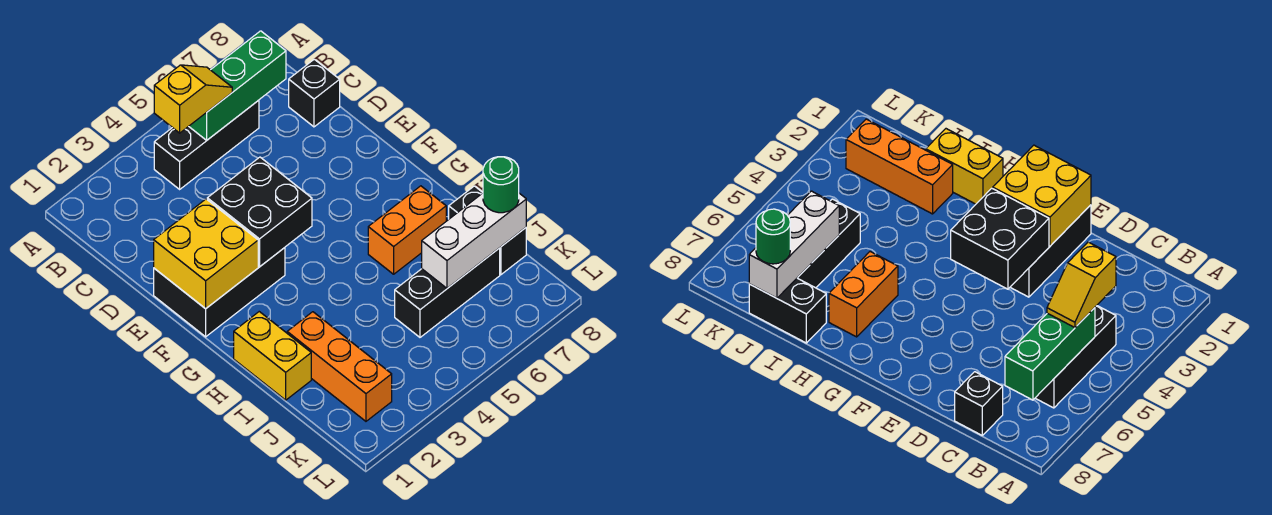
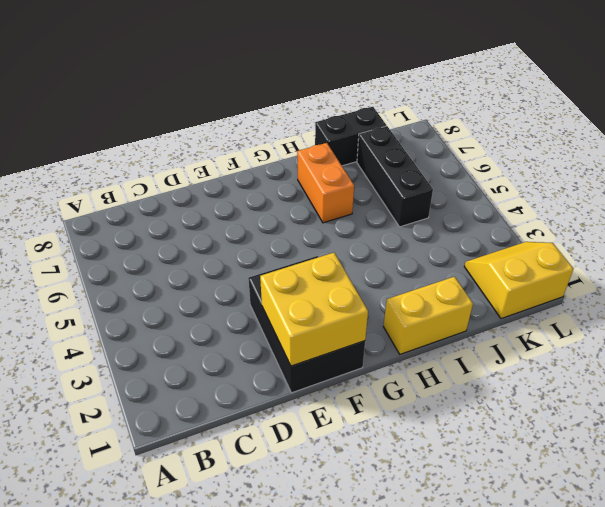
yellow slope K1:L2 level 1 top 1 -> orange brick I2:K2 level 1
none -> black brick B4:B6 level 1
none -> black brick C8 level 1
none -> green brick B5:B7 level 2

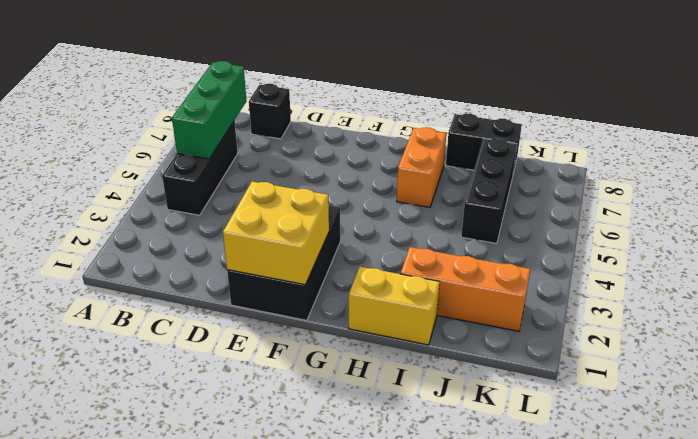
none -> black brick E3:F4 level 2
none -> white brick J6:J8 level 2
none -> yellow slope B4:B5 level 3 top 4

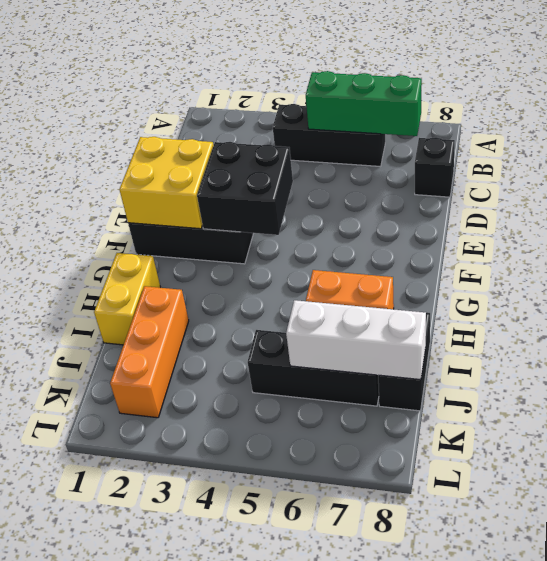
none -> yellow slope B4:B5 level 3 top 4
none -> green round brick J8 level 3

